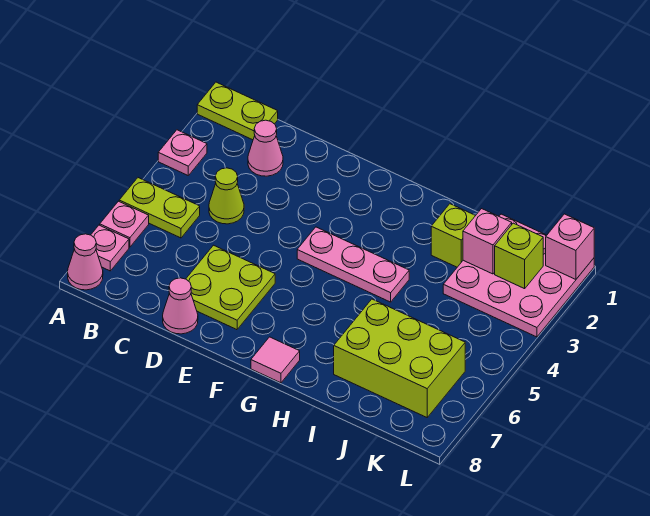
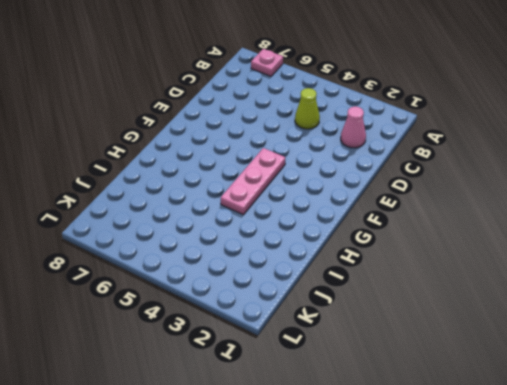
none -> lime plate A1:B1 level 1
none -> pink plate A3 level 1
none -> lime plate A5:B5 level 1

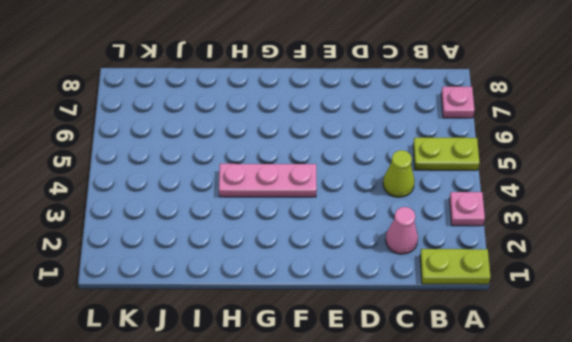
none -> pink plate A6 level 1
none -> pink cone A8 level 1
none -> lime plate D6:E7 level 1

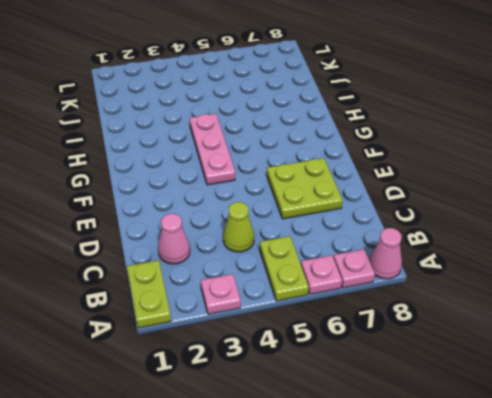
none -> pink cone D8 level 1
none -> pink tile G8 level 1
none -> lime brick I2 level 1

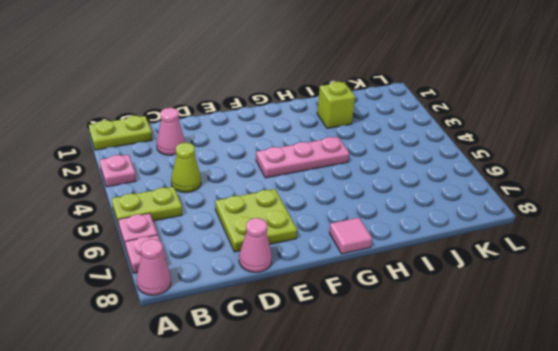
none -> lime brick I6:K7 level 1
none -> pink plate J1:L3 level 1
none -> pink brick J2 level 2

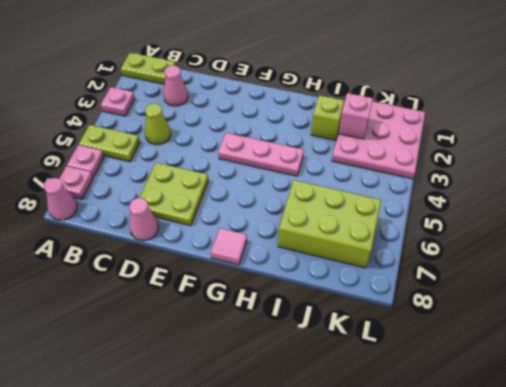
none -> lime brick K2 level 2
none -> pink brick L1 level 2

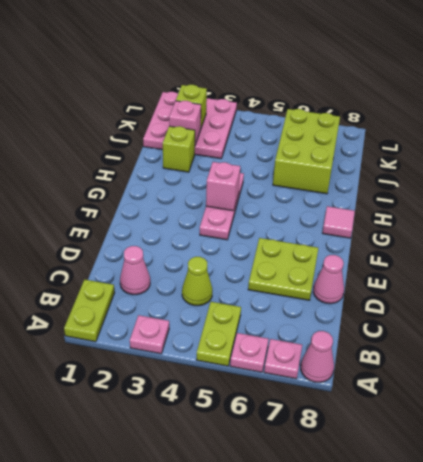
pink brick G4 level 2 -> pink brick L1 level 2

